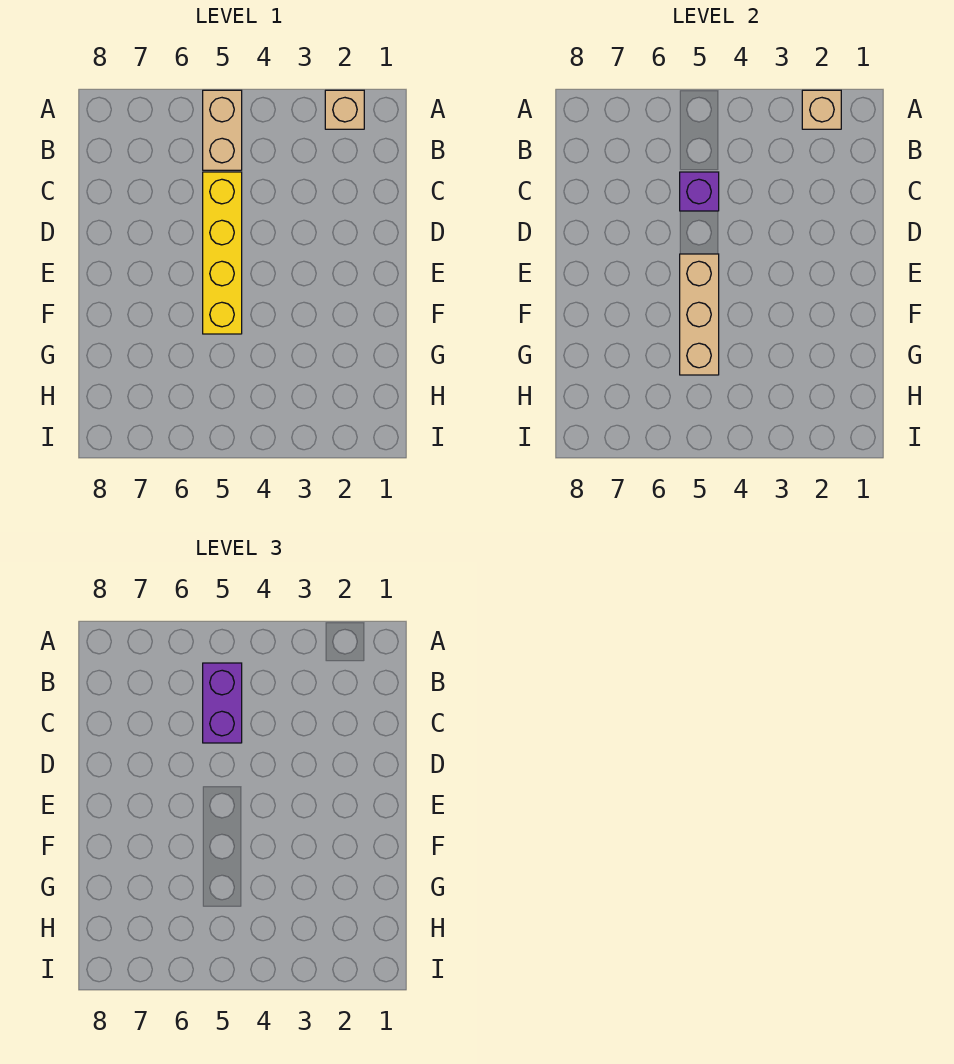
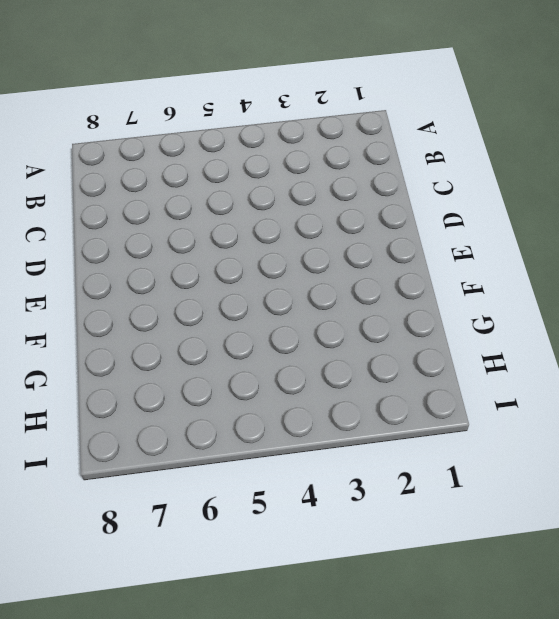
none -> tan brick A2 level 1
none -> tan brick A5:B5 level 1

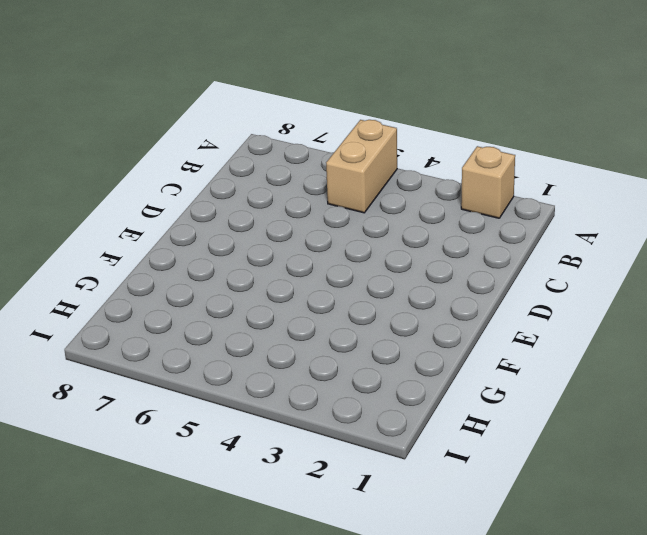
none -> yellow brick C5:F5 level 1
none -> tan brick A2 level 2

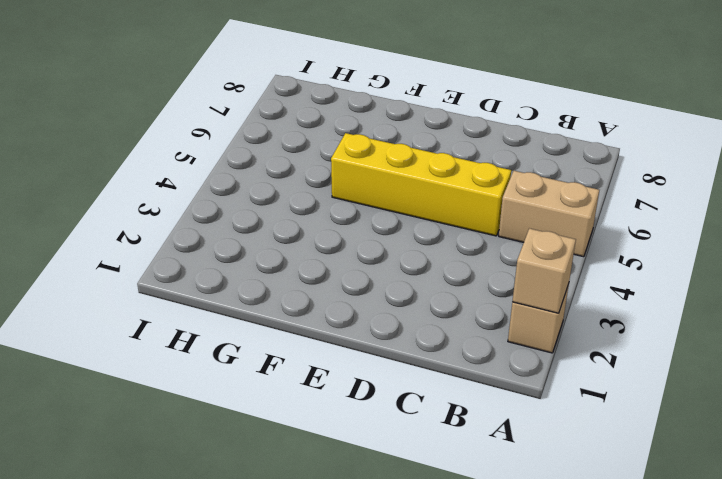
none -> purple brick C5 level 2
none -> tan brick E5:G5 level 2

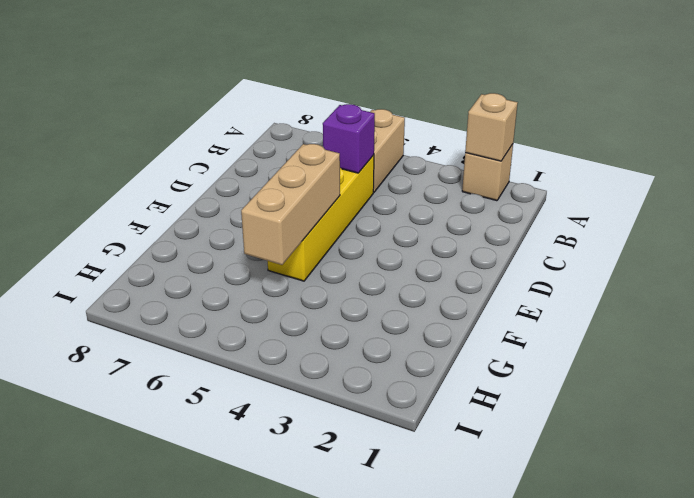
none -> purple brick B5:C5 level 3

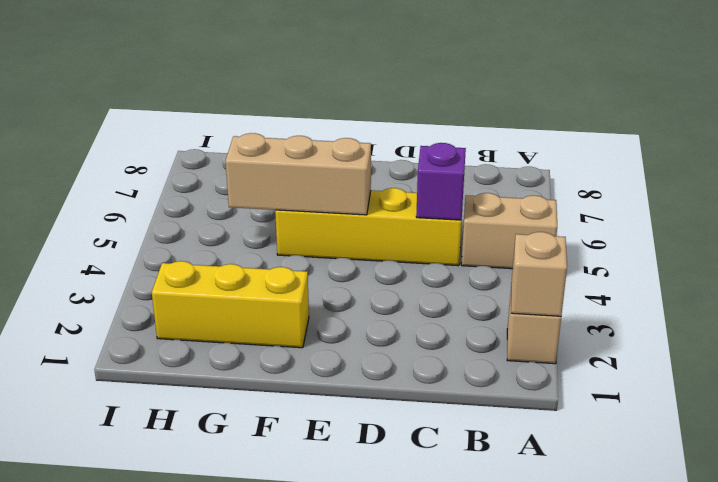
yellow brick F2:H2 level 1 -> none
none -> purple brick B5:C5 level 3

